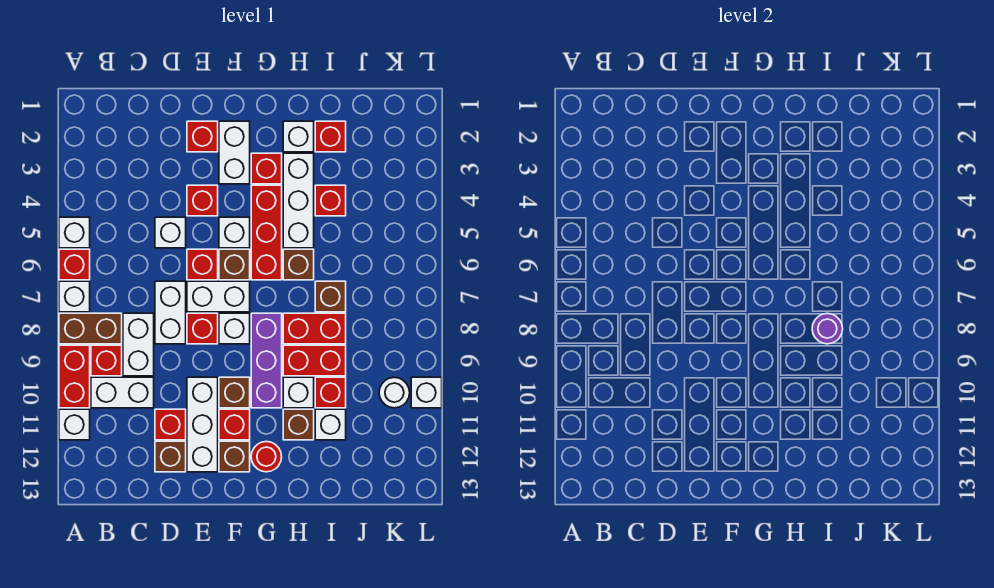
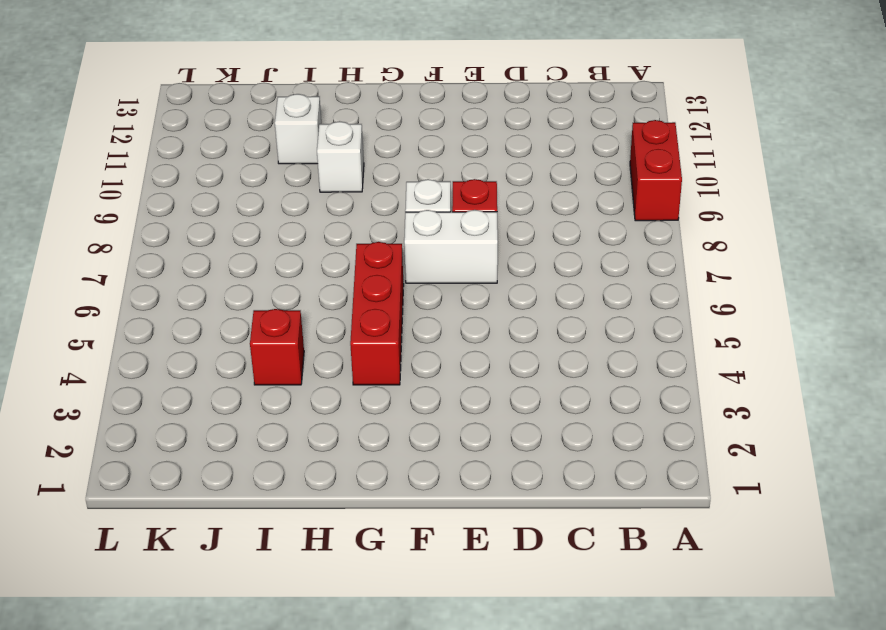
none -> white brick A5 level 1
none -> red brick A6 level 1
none -> white brick A7 level 1
none -> brown brick A8:B8 level 1

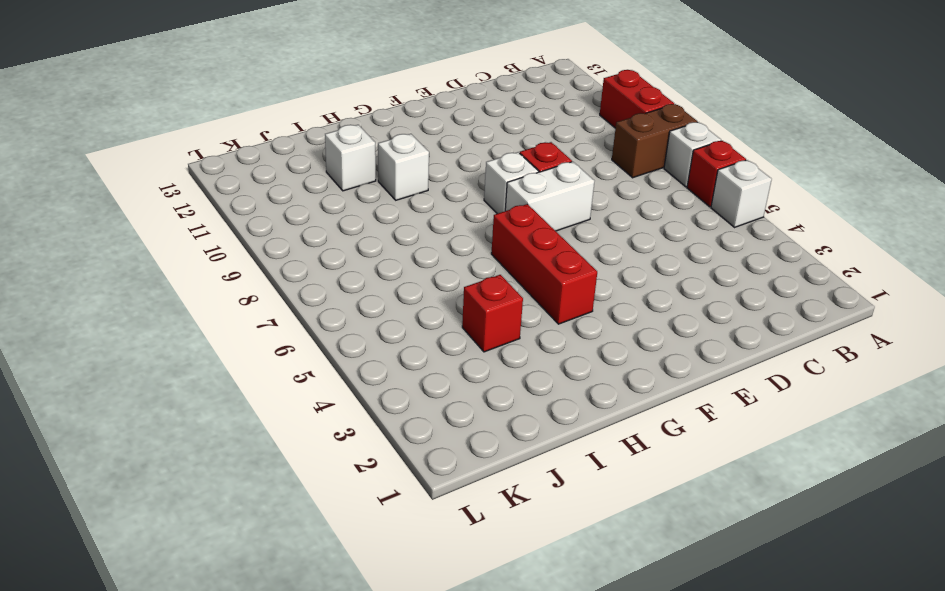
none -> white brick A11 level 1
none -> red brick B9 level 1
none -> white brick B10:C10 level 1
none -> white brick C8:C9 level 1

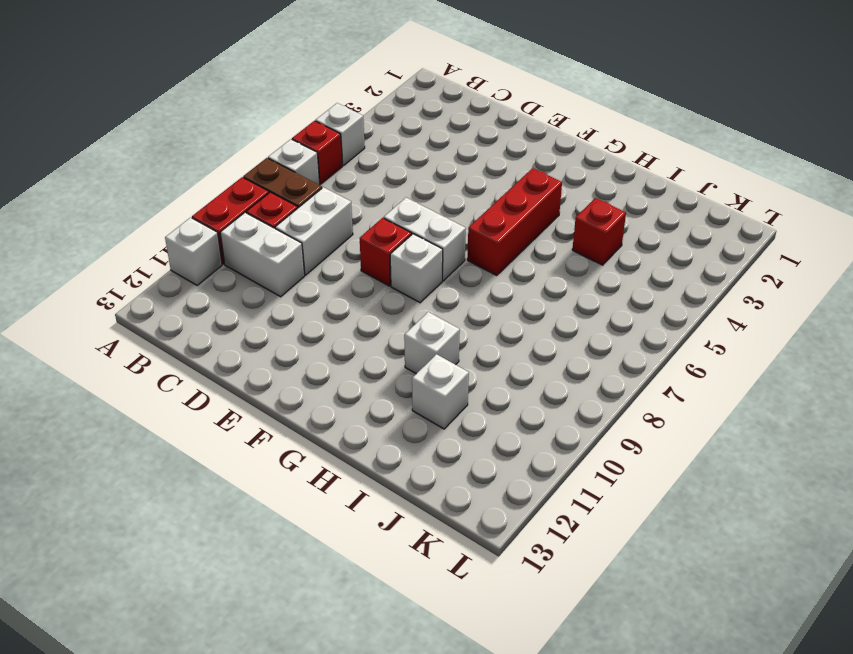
none -> white brick D5 level 1
none -> white brick D7:D8 level 1
none -> red brick D11 level 1
none -> brown brick D12 level 1

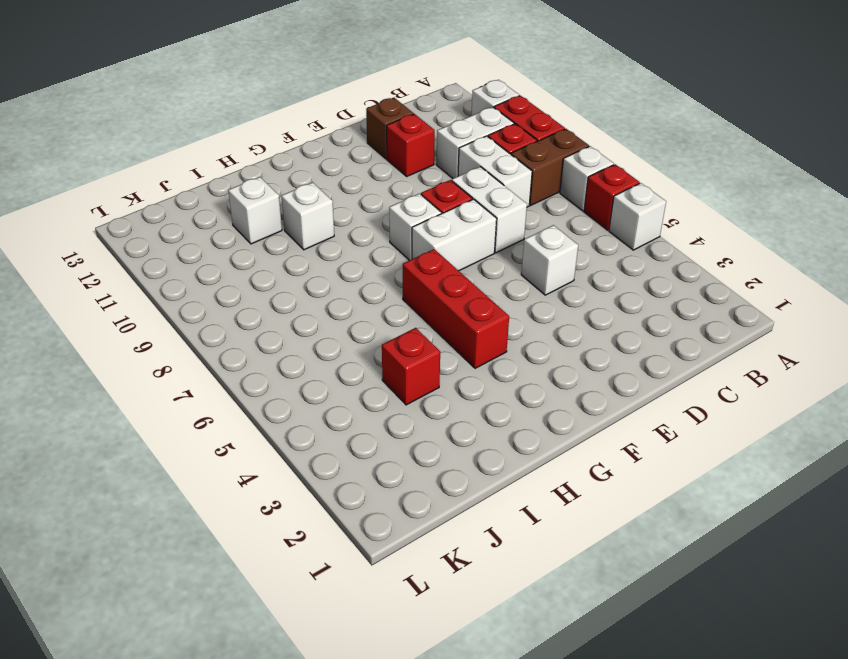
none -> red brick E2 level 1
none -> red brick E4 level 1
none -> red brick E6 level 1
none -> white brick E10:E12 level 1

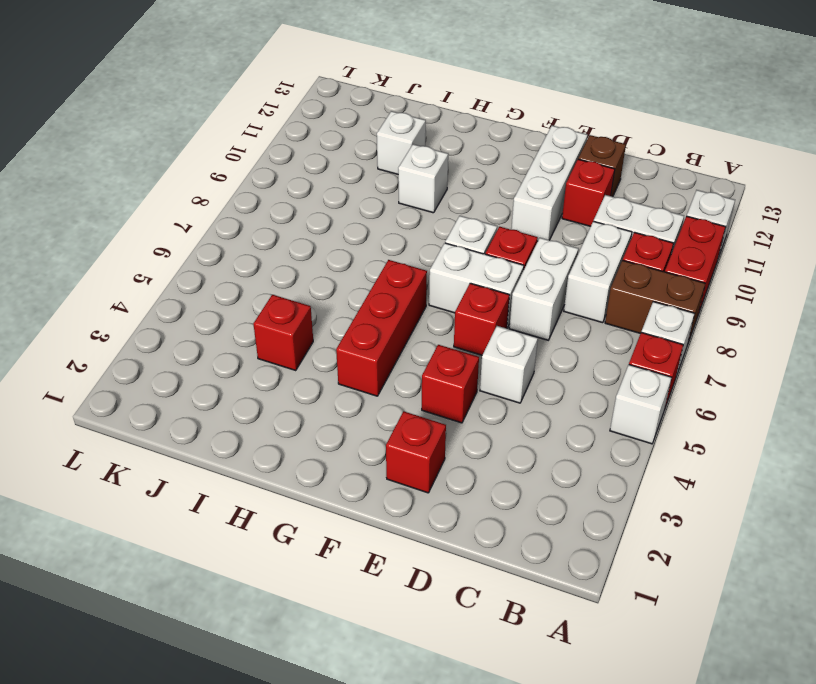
none -> white brick F2:F3 level 1
none -> white brick F5 level 1
none -> brown brick F6 level 1
none -> brown brick F10 level 1

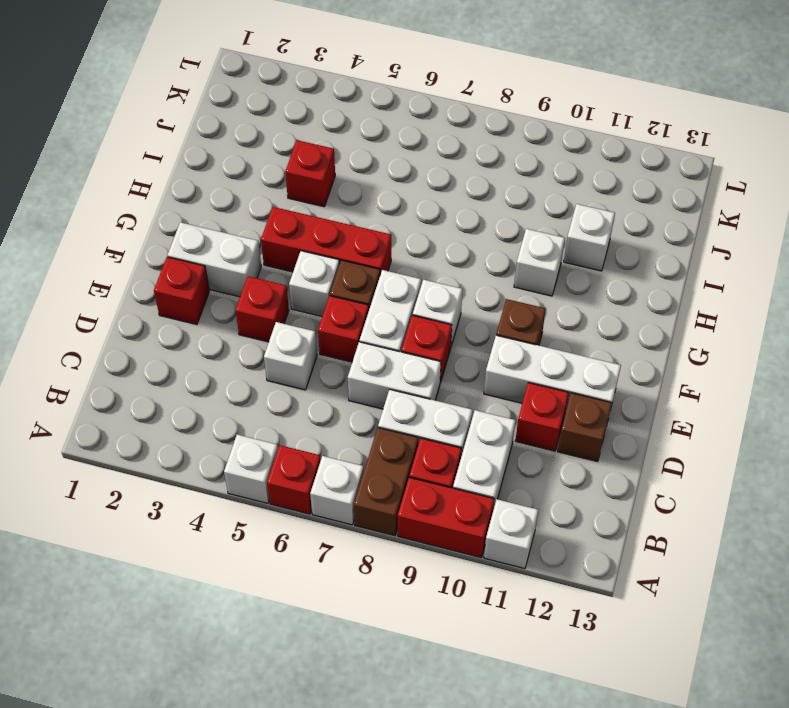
none -> red brick F11 level 1
none -> brown brick F12 level 1
none -> red brick G3 level 1
none -> purple brick G8:G10 level 1

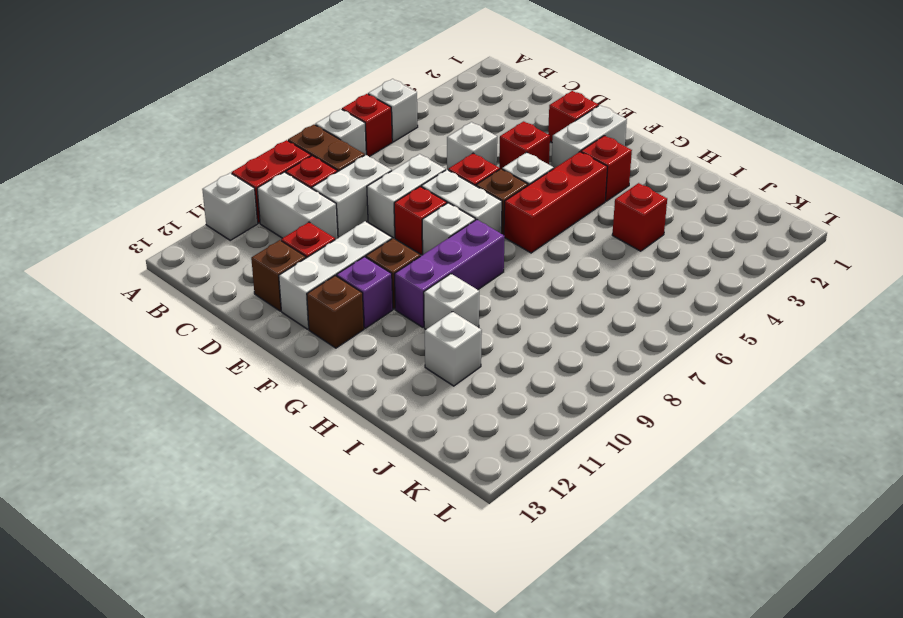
purple brick F11 level 1 -> red brick F11 level 1
none -> red round brick G12 level 1
none -> white brick H2 level 1
none -> white brick H3:H5 level 1
none -> brown brick H6 level 1

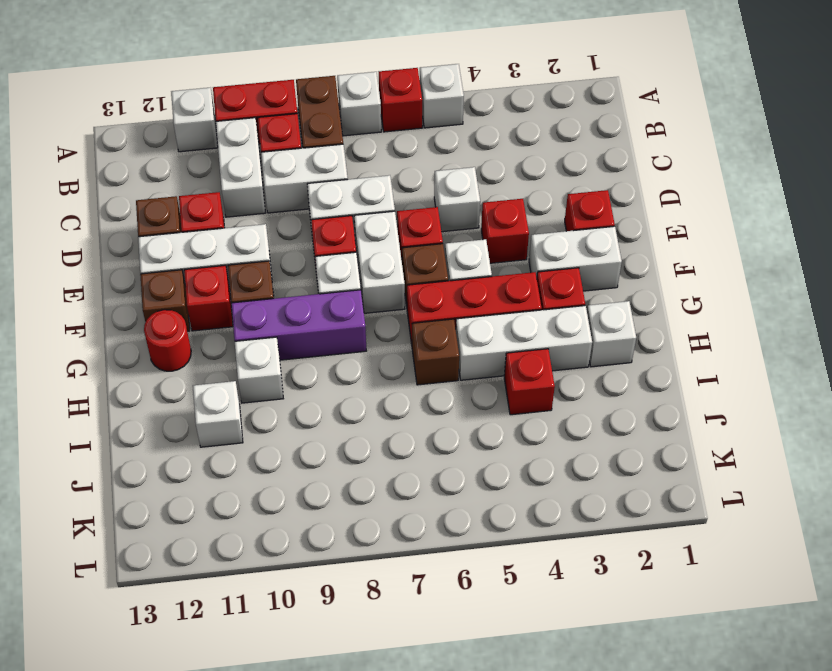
none -> red brick H8:I8 level 1
none -> red brick H9:I9 level 1
none -> brown brick H11 level 1
none -> red brick I2 level 1

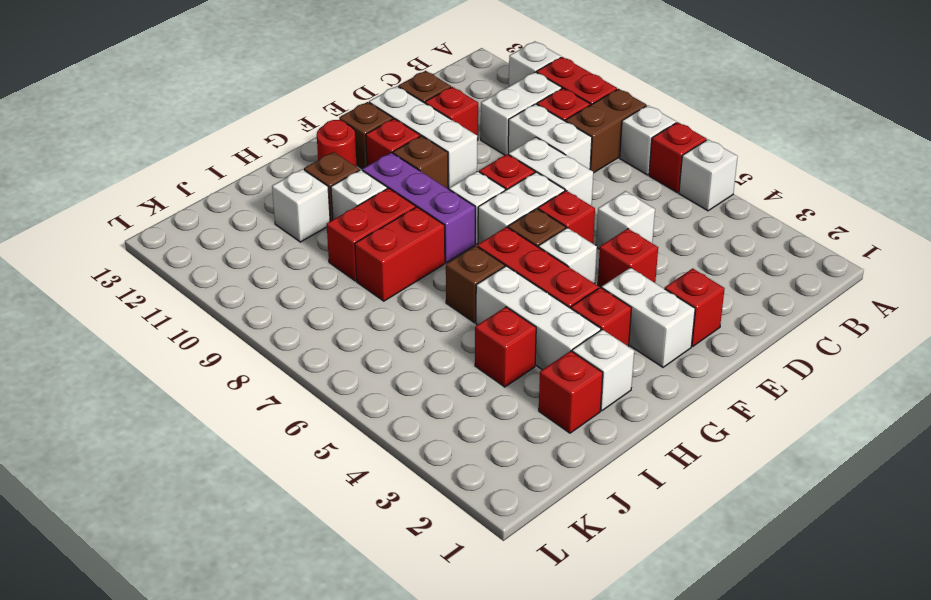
none -> brown brick I7 level 1
none -> red brick I10 level 1
none -> white round brick K10 level 1
none -> white brick L10 level 1

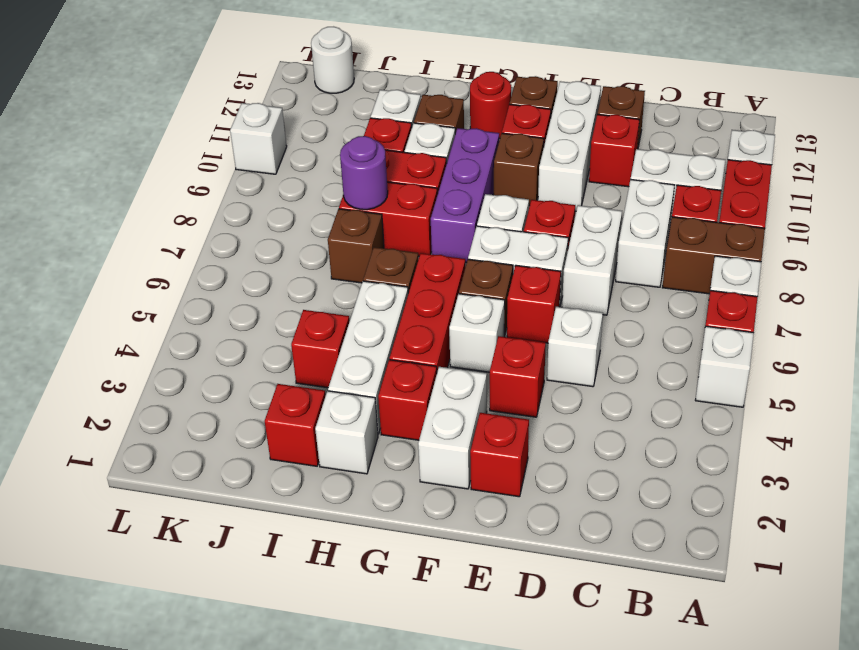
white round brick K13 level 1 -> white round brick K10 level 1

